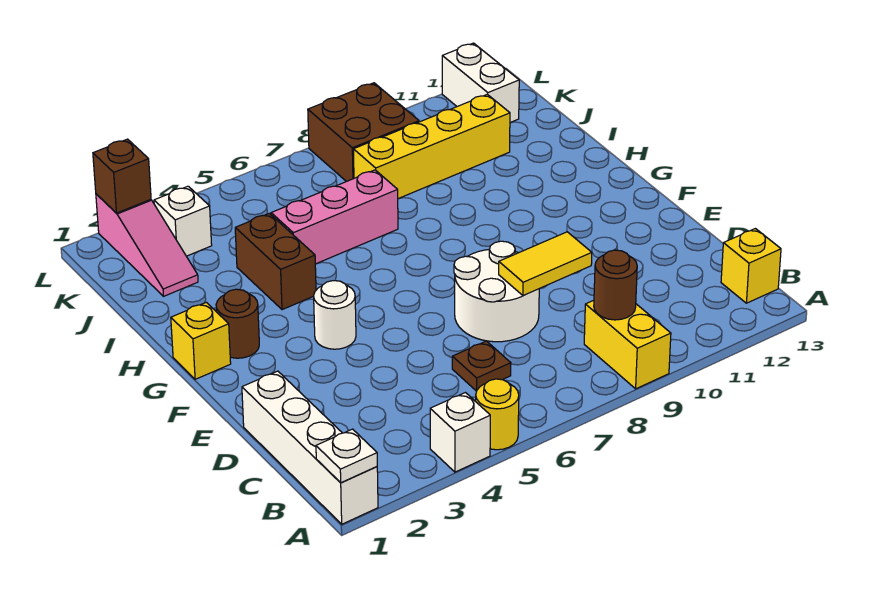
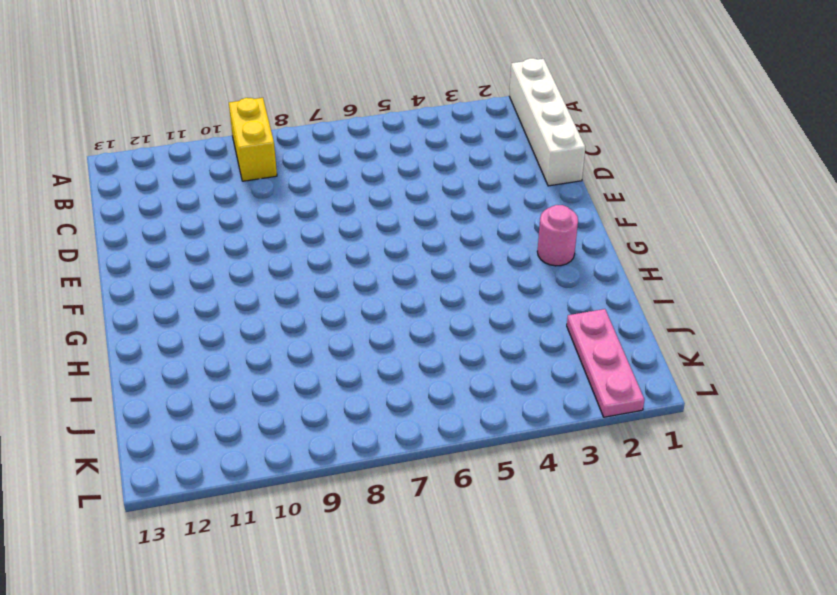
pink round brick G2 level 1 -> brown round brick G2 level 1
pink plate J2:L2 level 1 -> pink slope J2:L2 level 1 top L
none -> white brick A4 level 1
none -> yellow round brick A5 level 1
none -> yellow brick B13 level 1

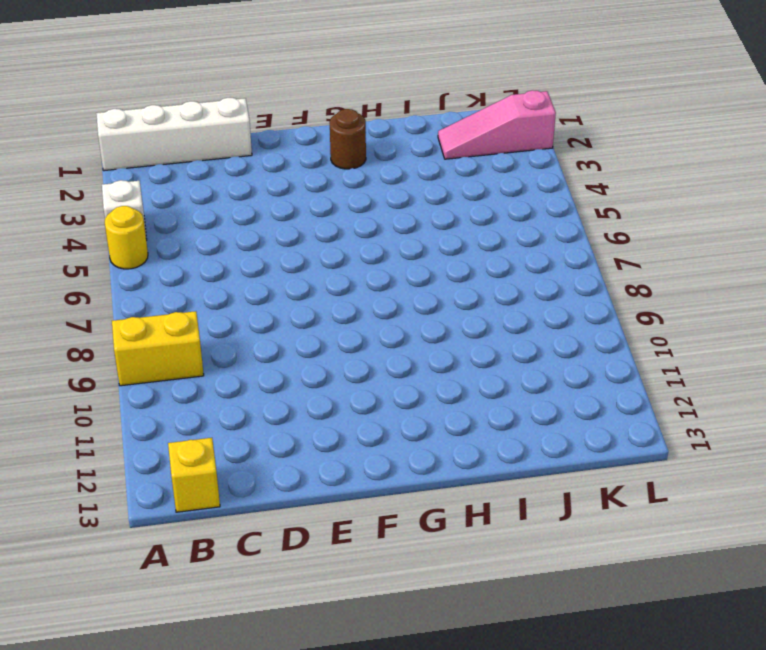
none -> brown plate C6 level 1
none -> white round brick D7:E8 level 1
none -> white round brick F4 level 1

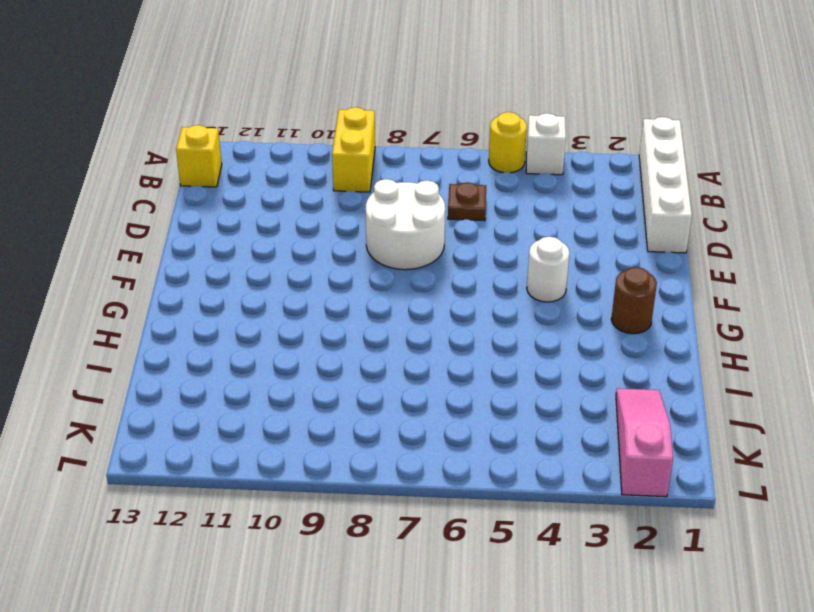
none -> yellow brick G1 level 1
none -> brown brick H4:I4 level 1
none -> pink brick I5:I7 level 1

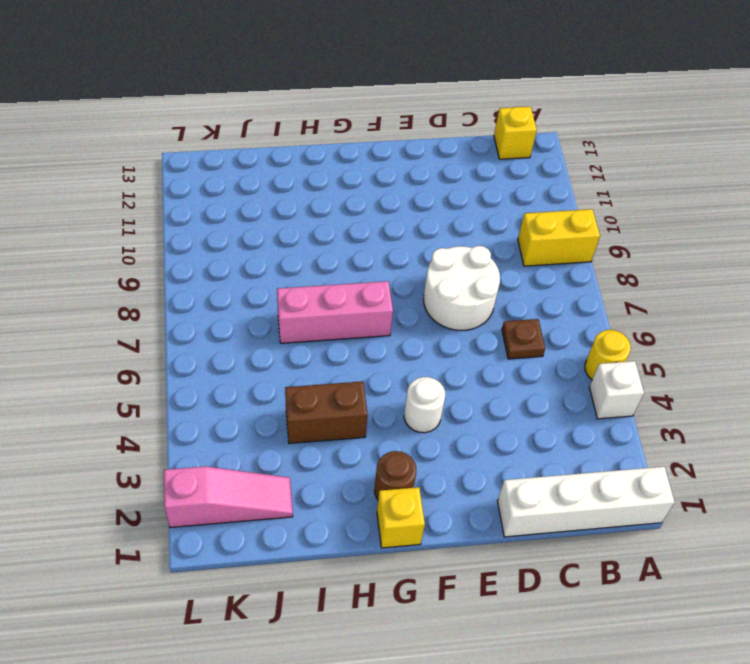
pink brick G7:I7 level 1 -> pink brick I5:I7 level 1
none -> yellow brick J8:J11 level 1
none -> white brick K3 level 1
none -> brown brick K8:L9 level 1

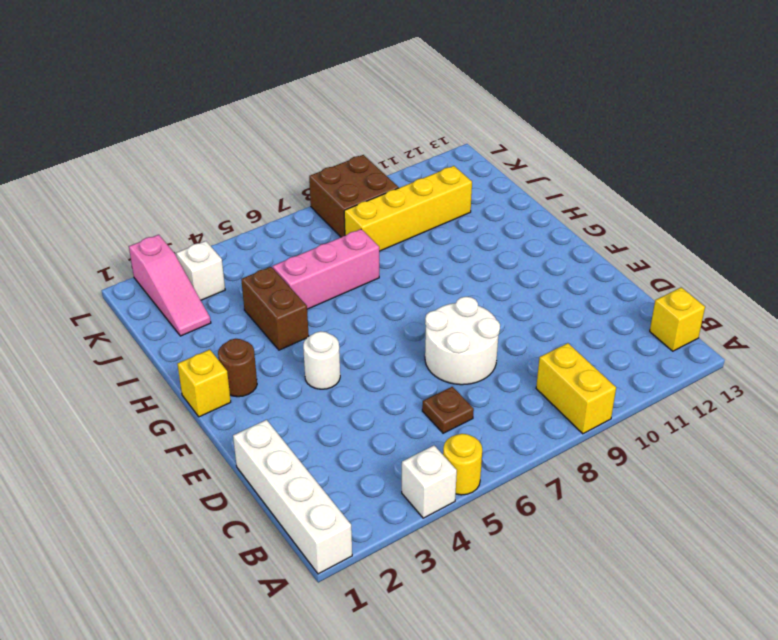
none -> white brick K12:L12 level 1
none -> white plate A1 level 2
none -> brown round brick B9 level 2

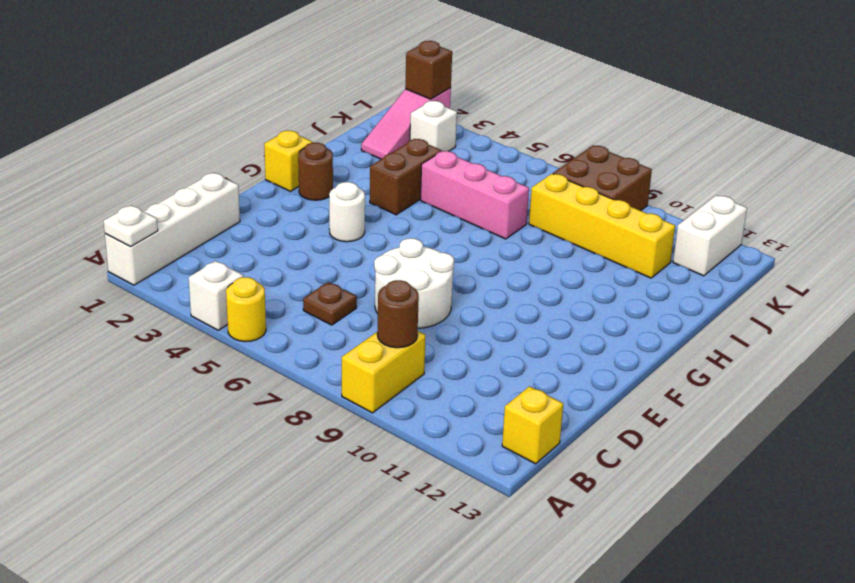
none -> yellow tile D8:D9 level 2

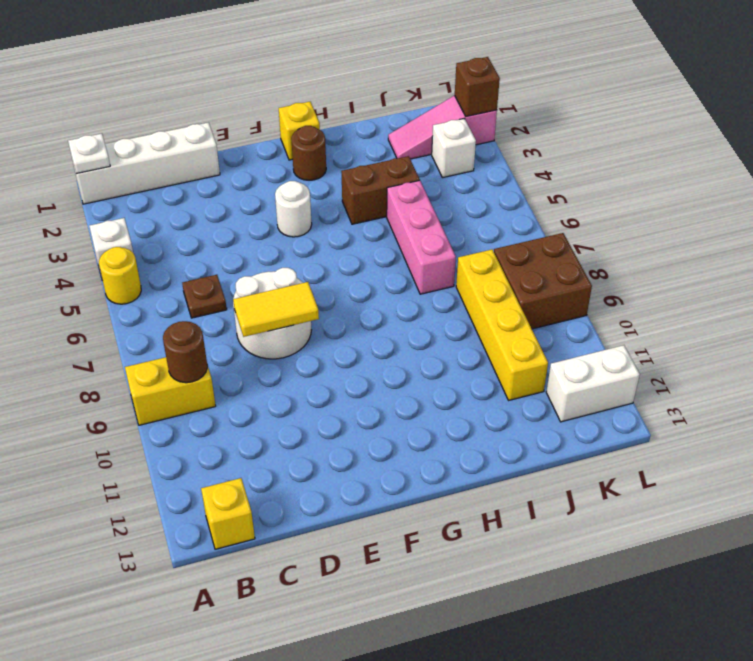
yellow tile D8:E8 level 2 -> yellow tile D8:D9 level 2

